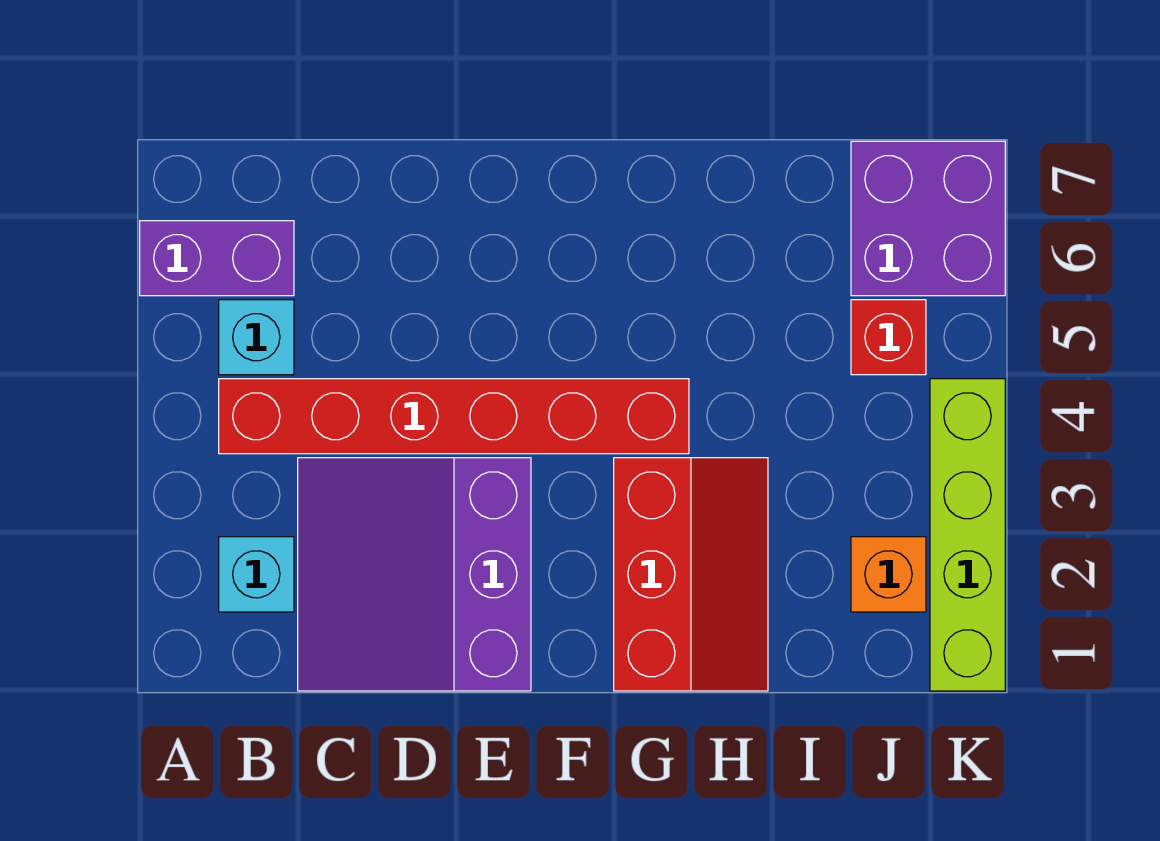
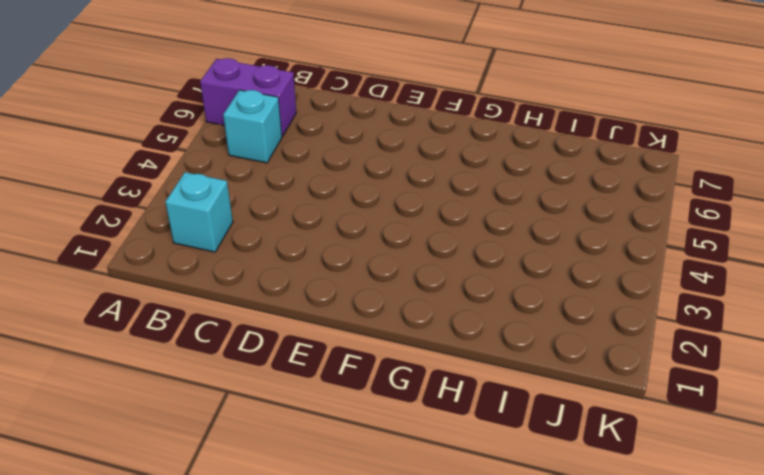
none -> red brick B4:G4 level 1
none -> purple slope C1:E3 level 1 top E

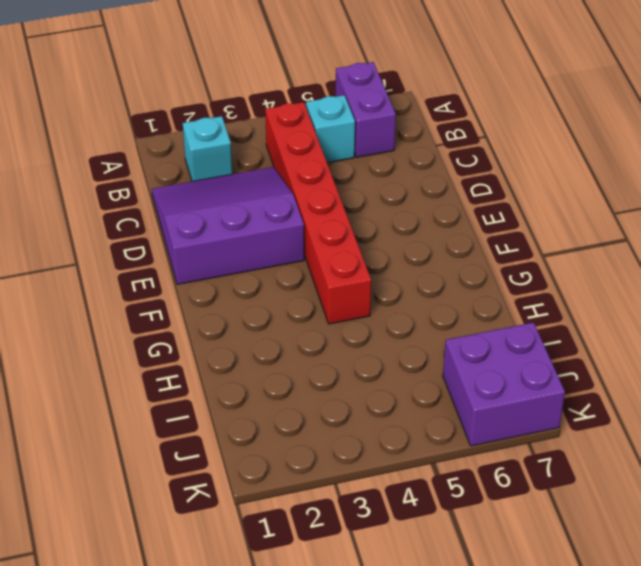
none -> red slope G1:H3 level 1 top G
none -> orange brick J2 level 1

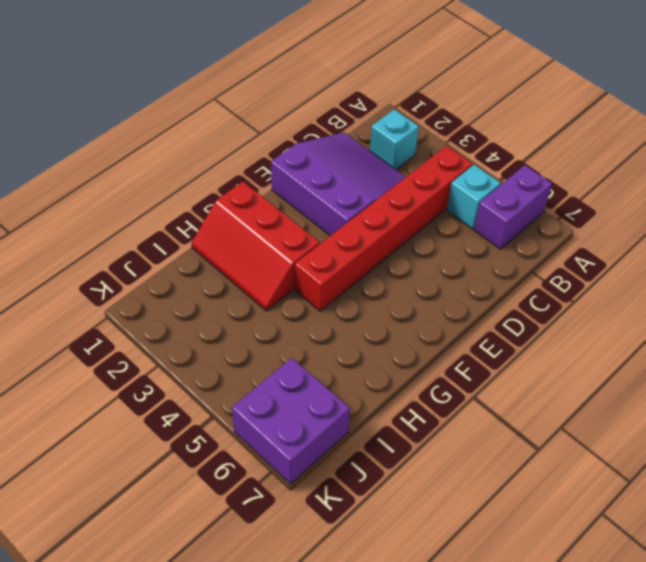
none -> orange brick J2 level 1
none -> red brick J5 level 1

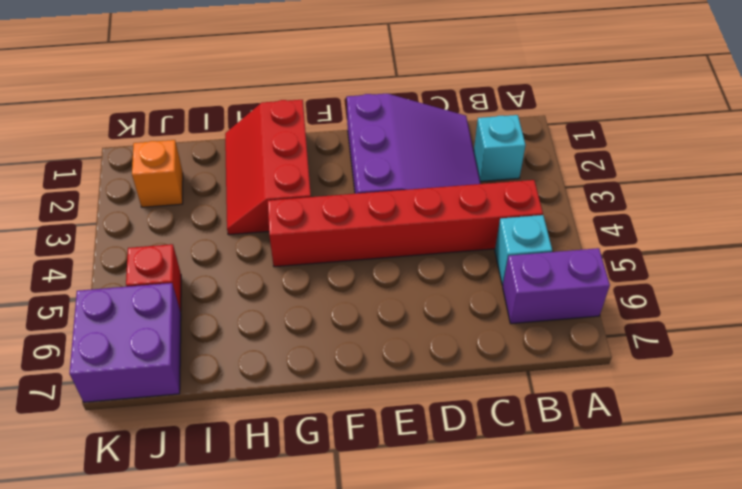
none -> lime brick K1:K4 level 1

